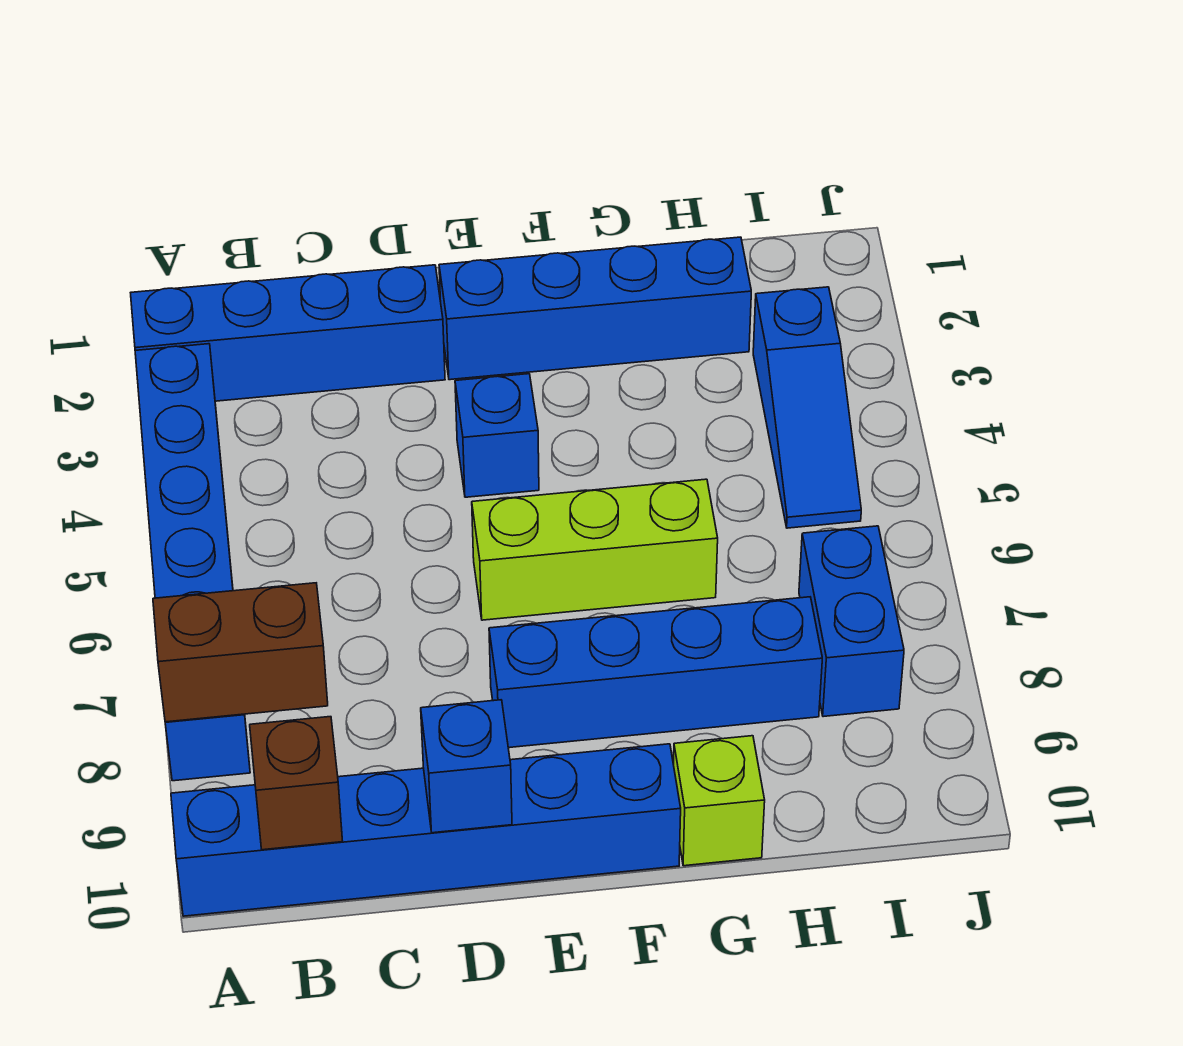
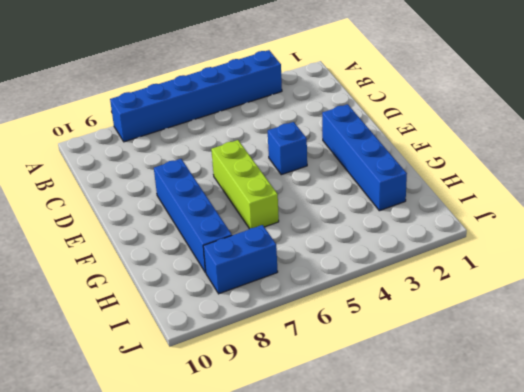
none -> blue brick A2:D2 level 1
none -> blue brick A10:F10 level 1
none -> lime brick G10 level 1

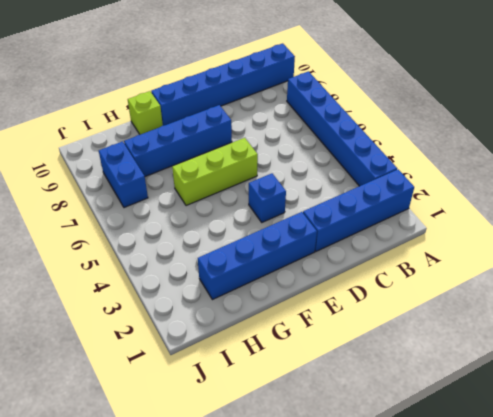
none -> blue slope I3:I5 level 1 top 3
none -> brown brick A8:B8 level 2
none -> brown brick B10 level 2

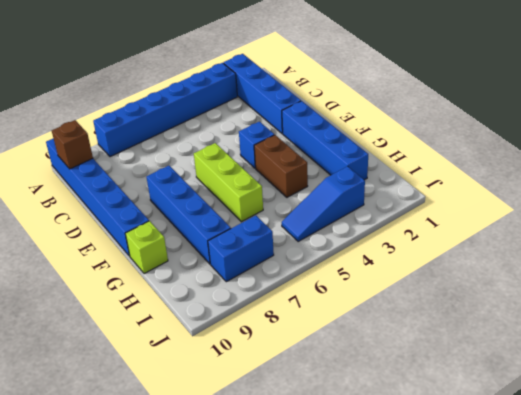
brown brick F4:G4 level 1 -> brown brick A8:B8 level 2
none -> blue brick D10 level 2

